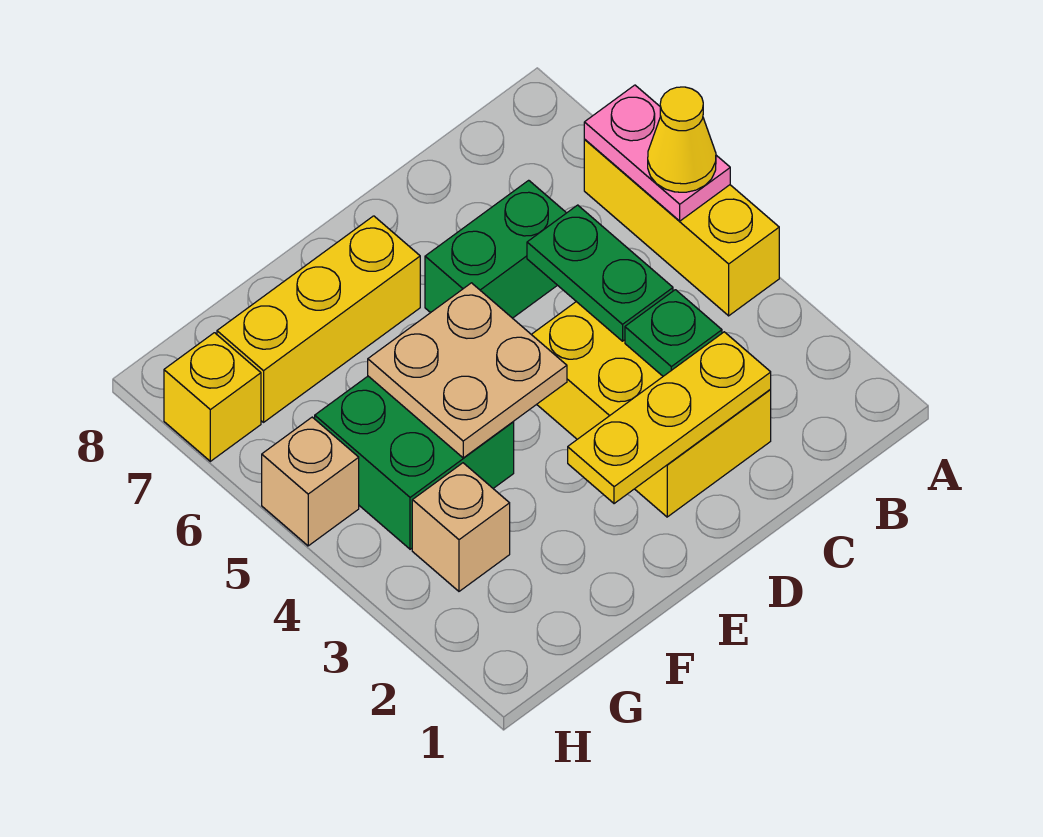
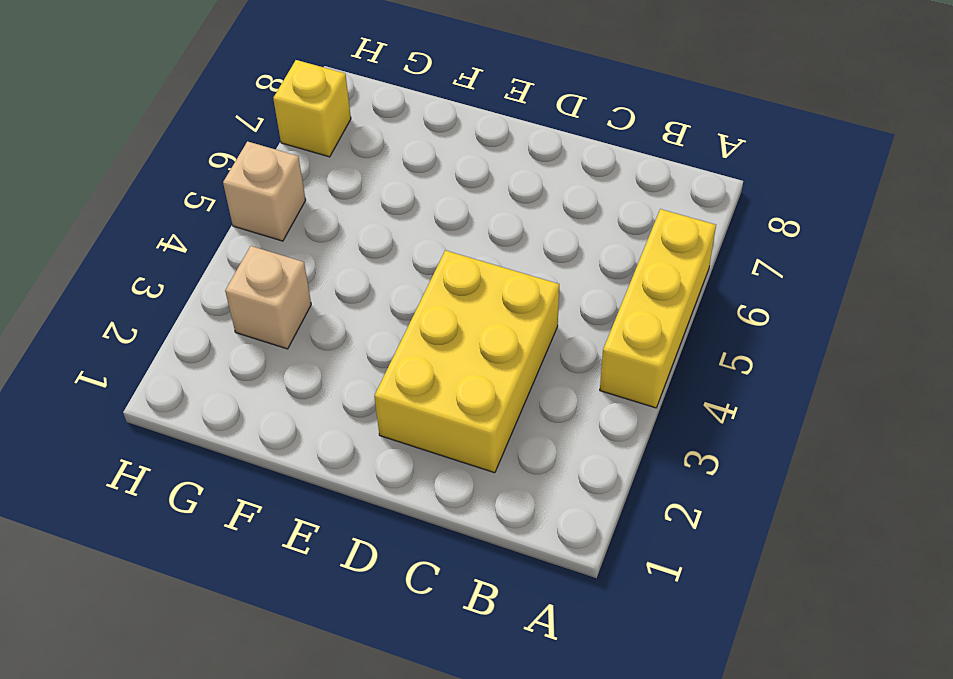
none -> green brick C6:D6 level 1
none -> yellow brick E7:G7 level 1
none -> green brick F4:G5 level 1

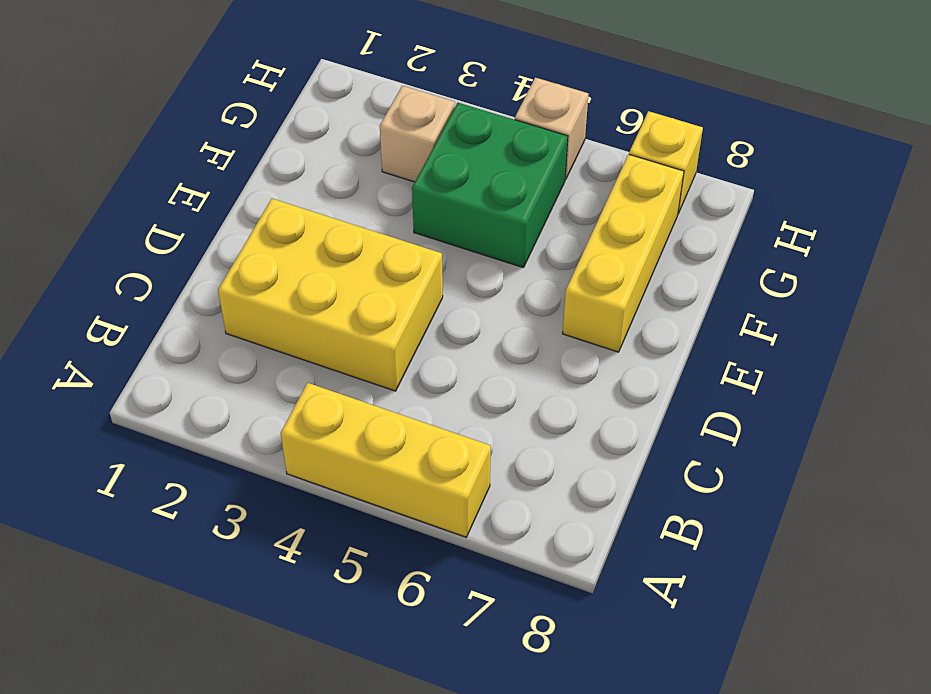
none -> green brick C6:D6 level 1
none -> pink plate A5:A6 level 2
none -> yellow plate C2:E2 level 2

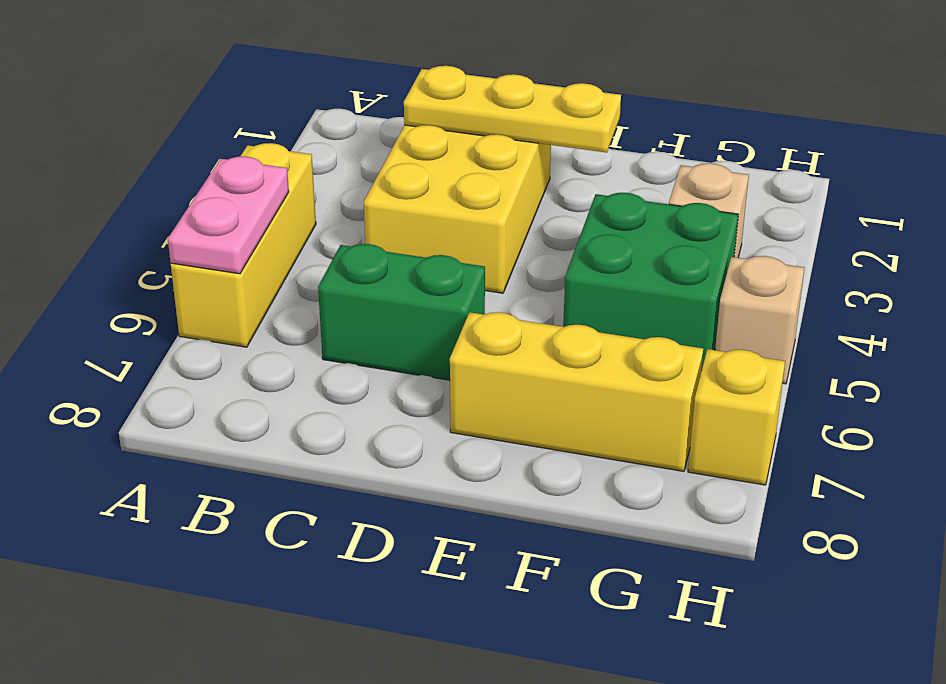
none -> green plate C3 level 2
none -> green plate C4:C5 level 2
none -> tan plate E4:F5 level 2

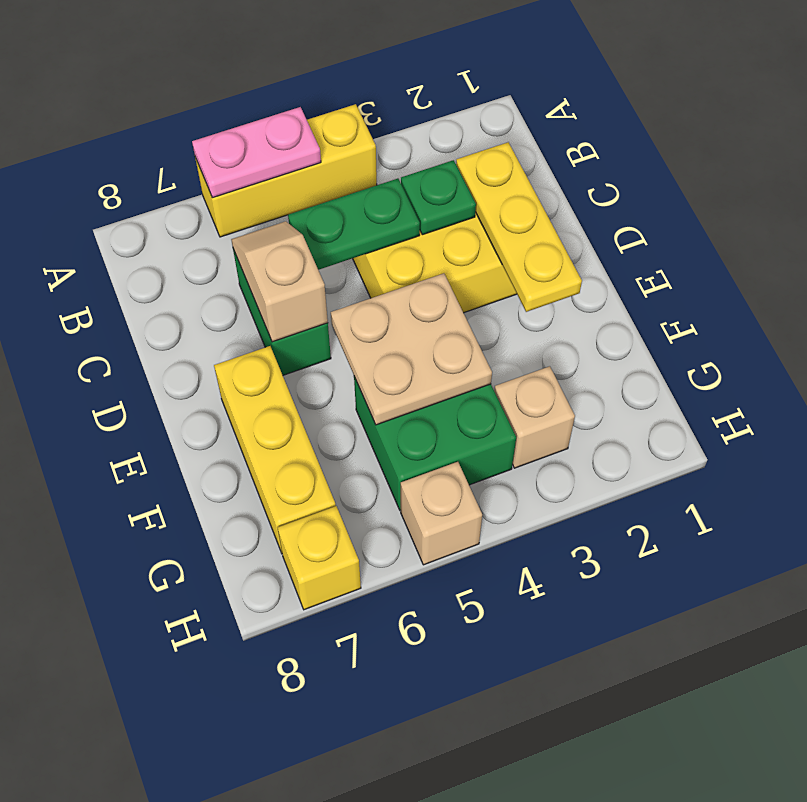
tan slope C6:D6 level 2 top D -> none
none -> yellow cone A5 level 3

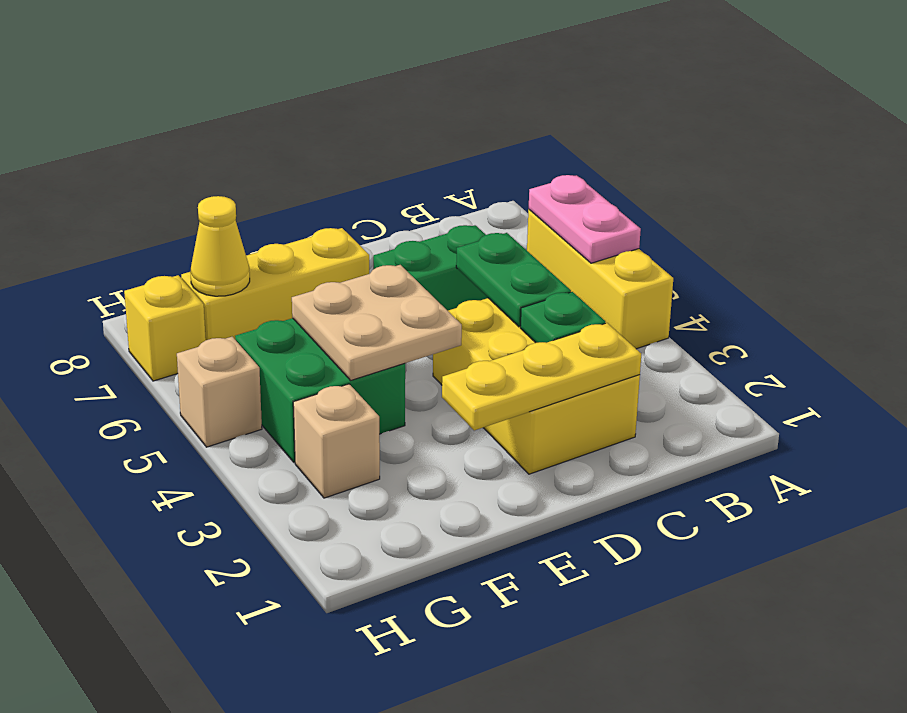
yellow cone G7 level 2 -> yellow cone A5 level 3

